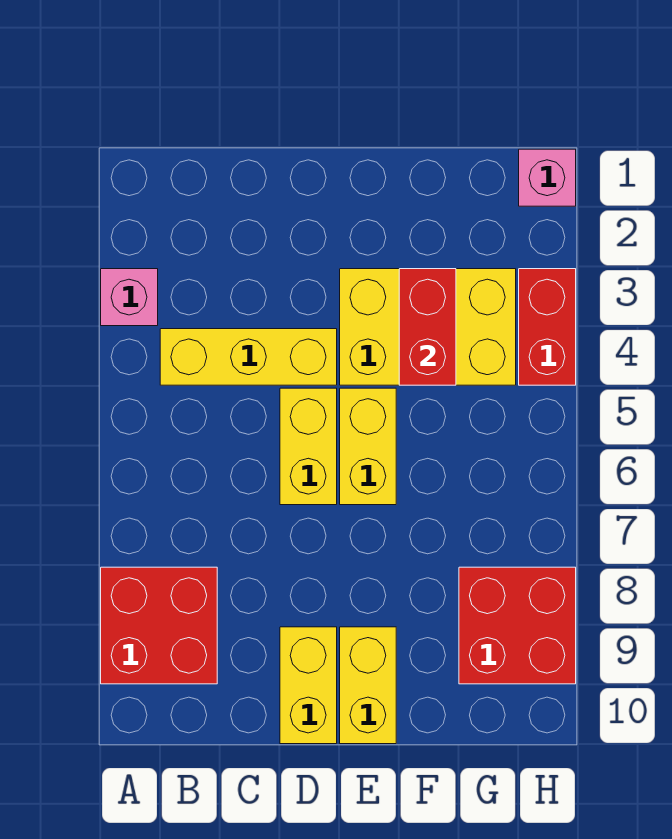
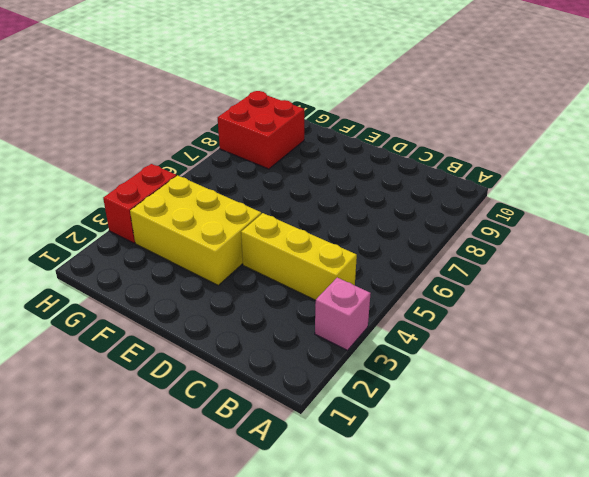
none -> red brick A8:B9 level 1
none -> yellow brick D5:D6 level 1
none -> yellow brick D9:D10 level 1

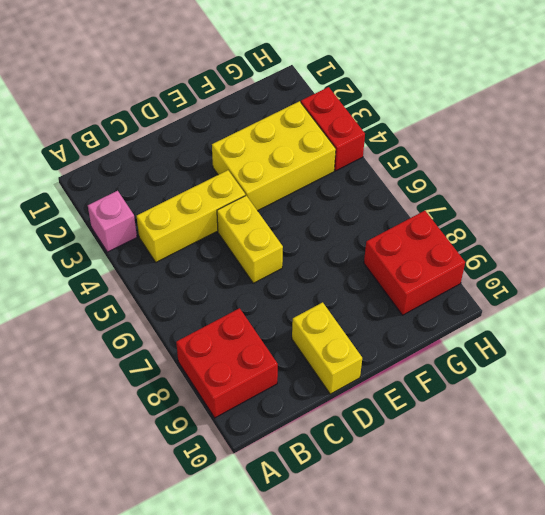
none -> yellow brick E5:E6 level 1
none -> yellow brick E9:E10 level 1
none -> pink brick H1 level 1

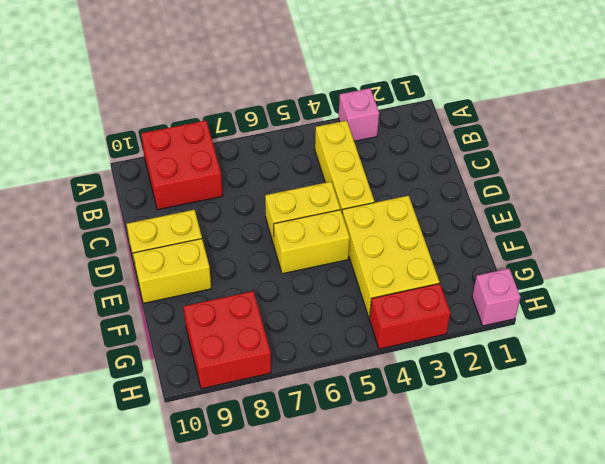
none -> red brick F3:F4 level 2

